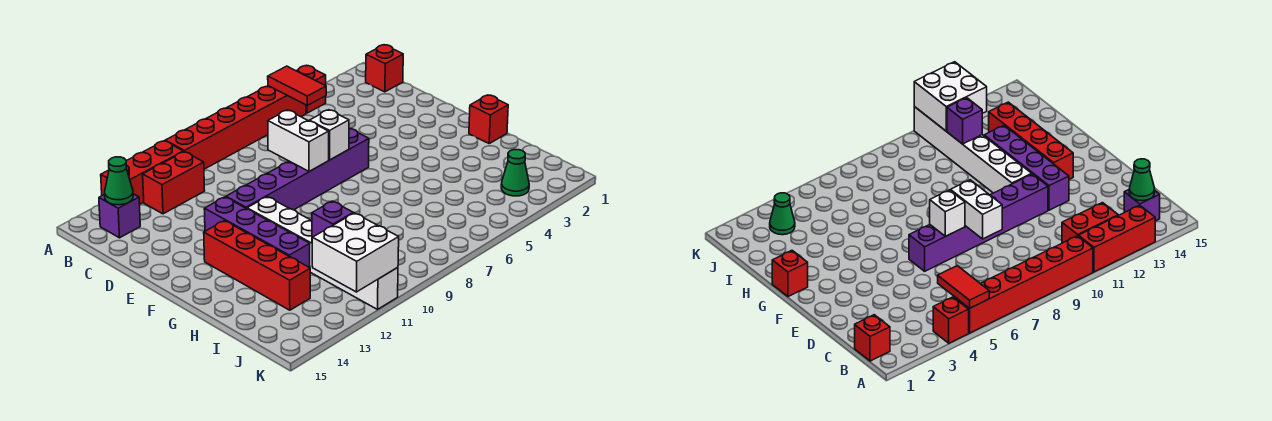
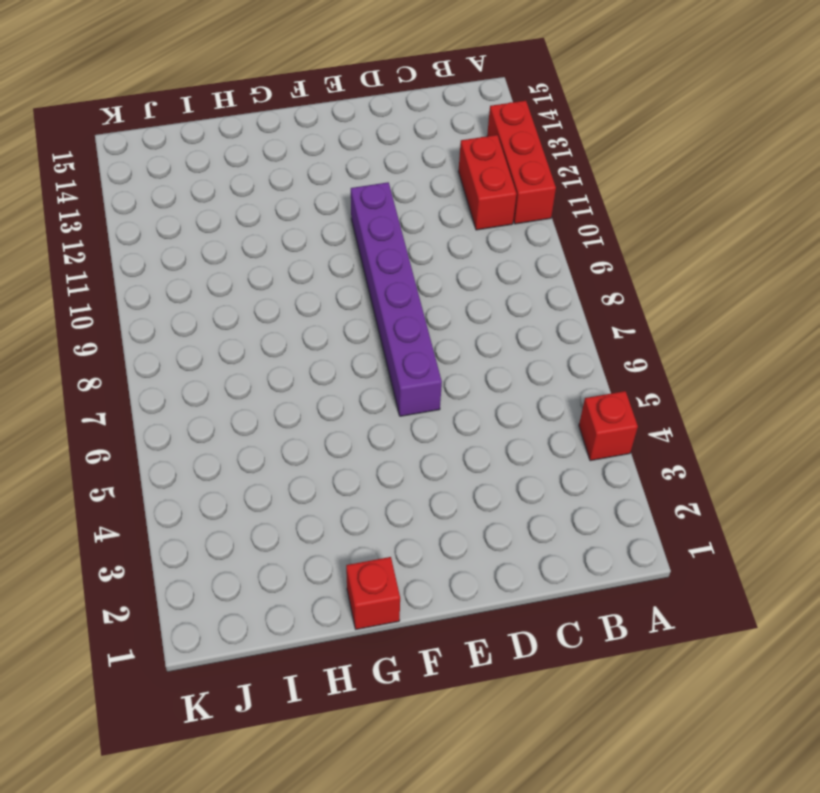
none -> red brick A5:A10 level 1
none -> red brick B1 level 1
none -> purple brick B14 level 1

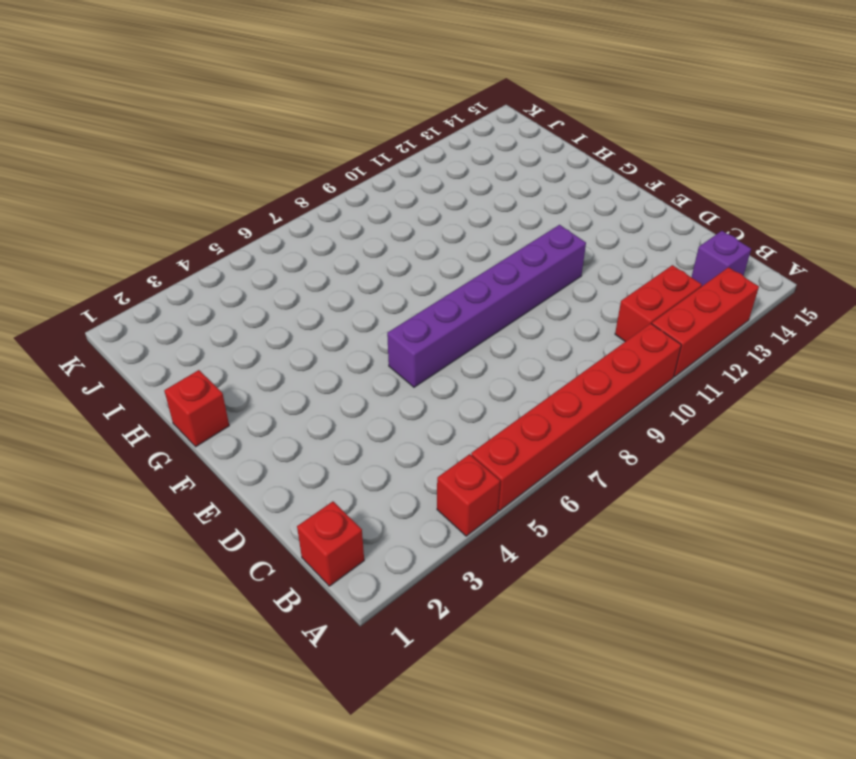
none -> purple brick E12:H12 level 1
none -> white brick F11:K11 level 1
none -> red brick F13:I13 level 1

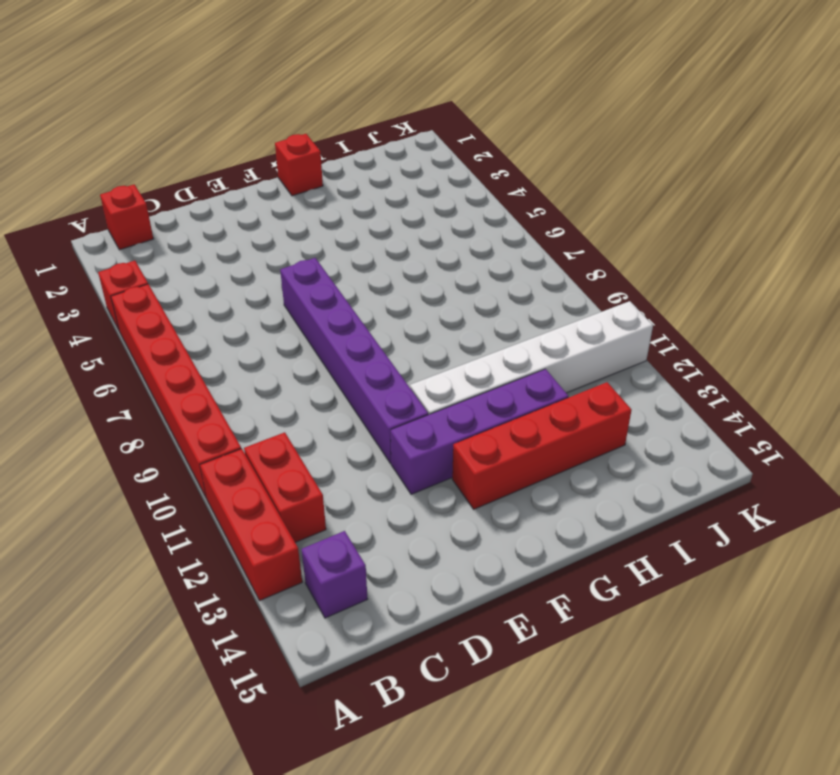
none -> green cone J3 level 1
none -> red tile A5:B5 level 2
none -> green cone B14 level 2

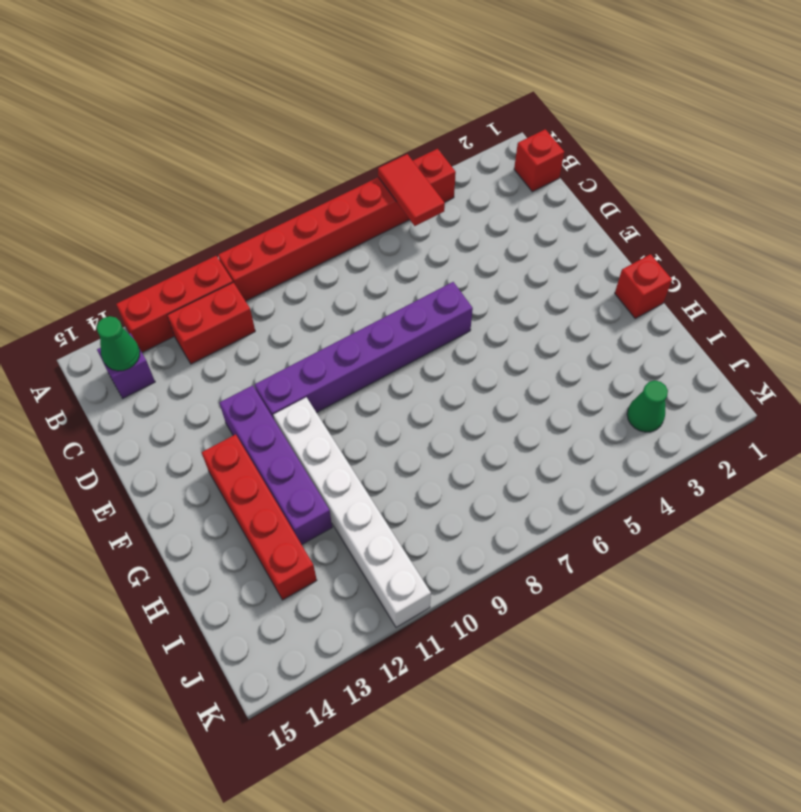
none -> white brick D8:E8 level 2
none -> white brick E7 level 2
none -> purple brick I11 level 2

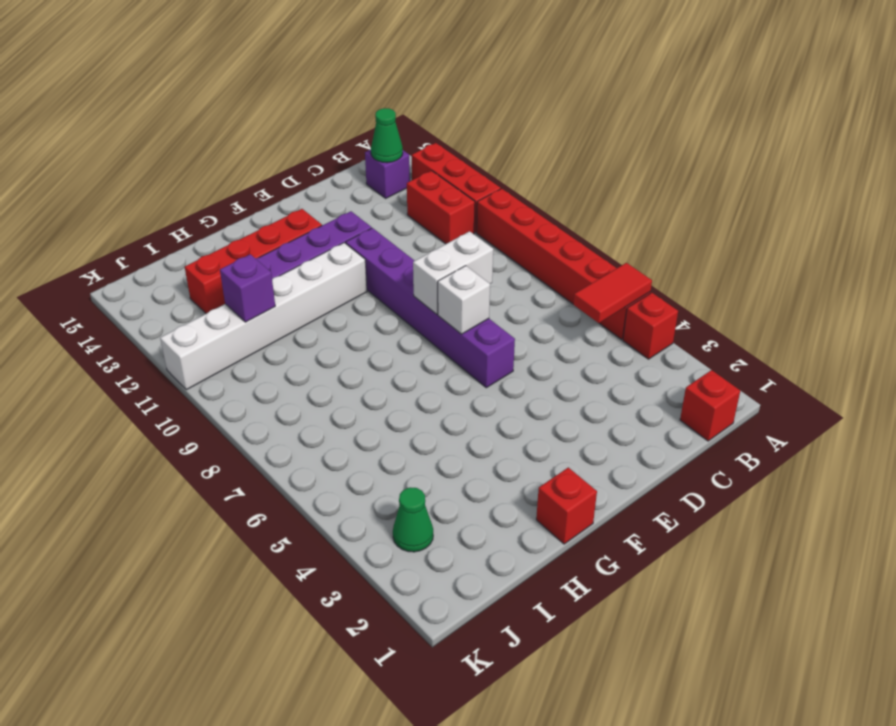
none -> white brick J11:K12 level 2

